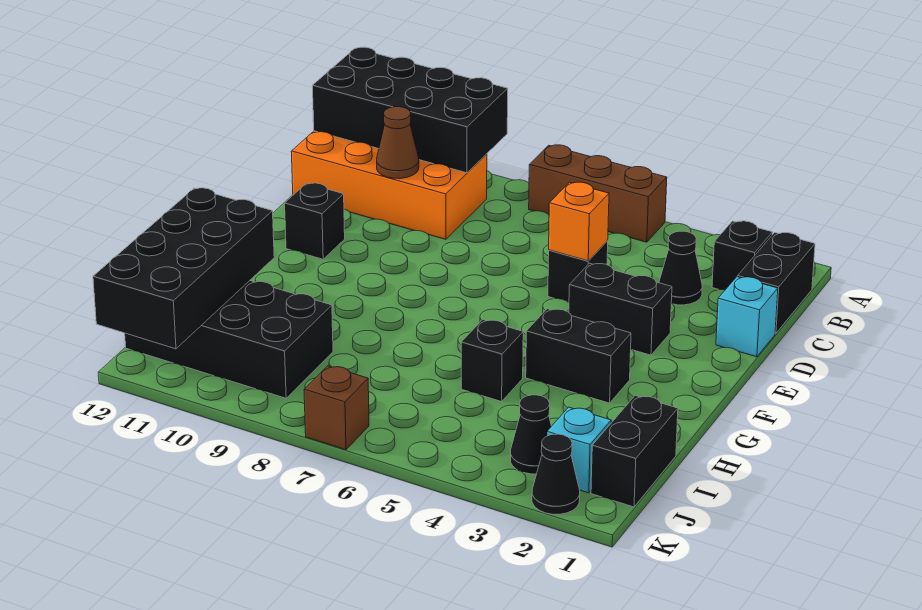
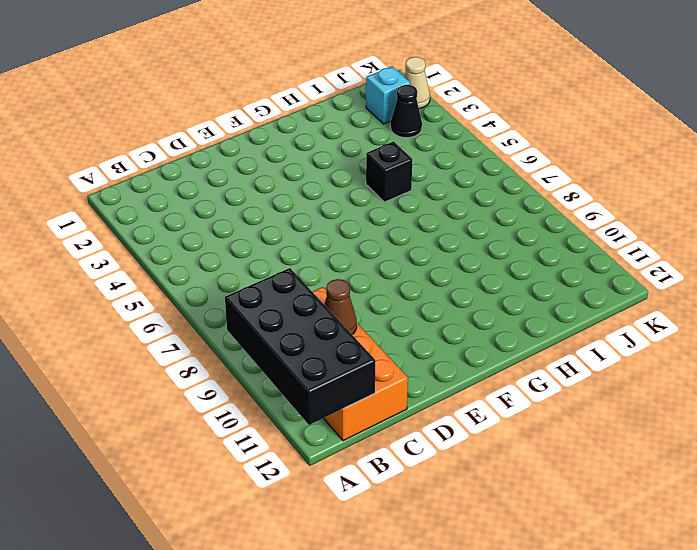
tan cone K2 level 1 -> black cone K2 level 1
none -> brown brick A5:A7 level 1
none -> black brick B1:C1 level 1
none -> black brick B2 level 1

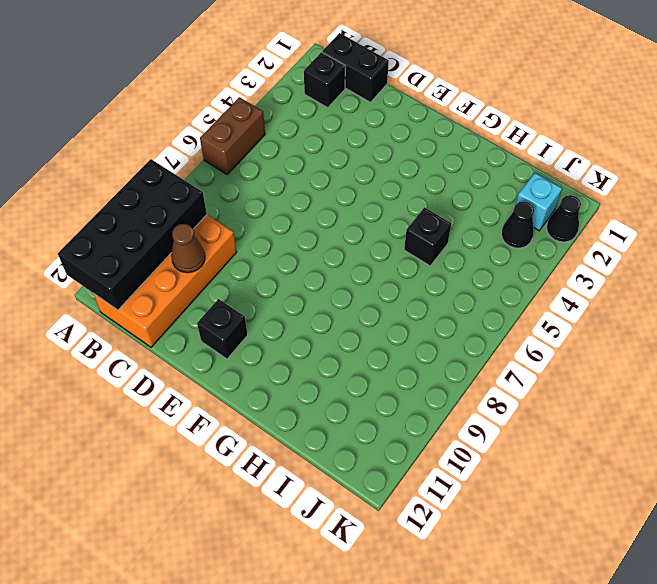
brown brick A5:A6 level 1 -> brown brick A5:A7 level 1
none -> black cone C3 level 1
none -> cyan brick D1 level 1
none -> black brick D5 level 1

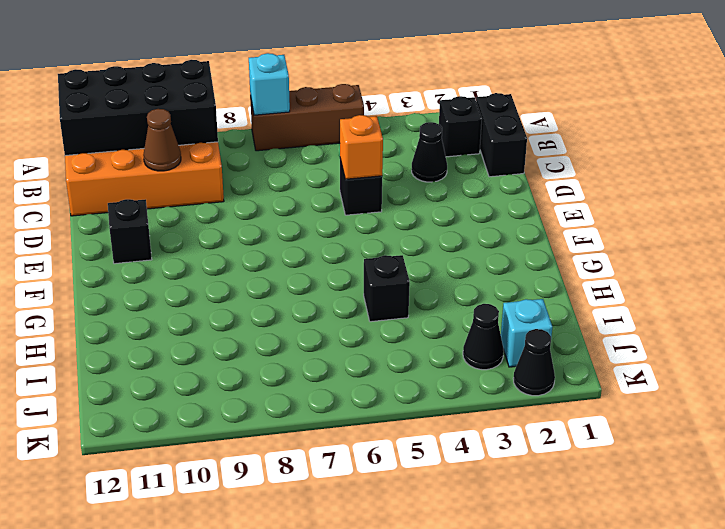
cyan brick A7 level 2 -> cyan brick D1 level 1
none -> black brick E3:E4 level 1
none -> black brick G3:G4 level 1
none -> black brick I1:J1 level 1

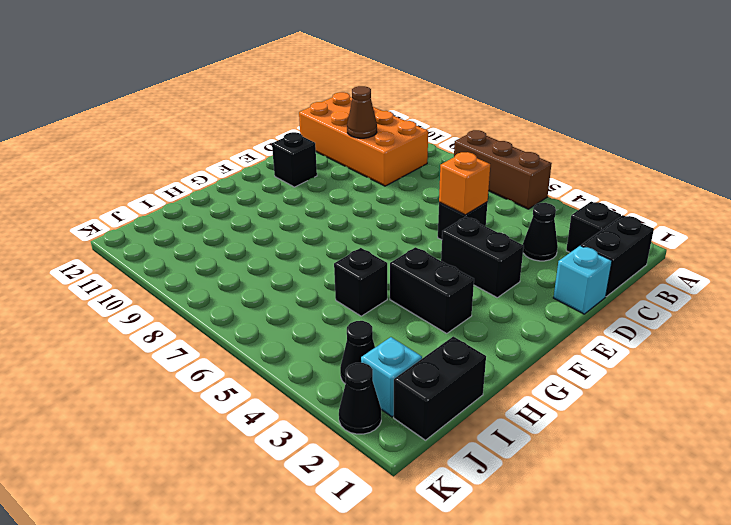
none -> black brick I9:J12 level 1
none -> brown brick K7 level 1
none -> black brick A9:B12 level 2

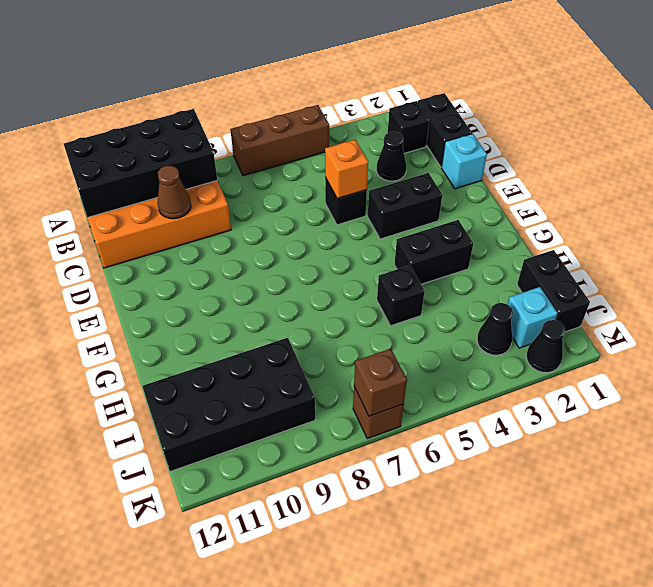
brown brick K7 level 2 -> none
none -> black brick E11 level 1
none -> black brick H11:K12 level 2

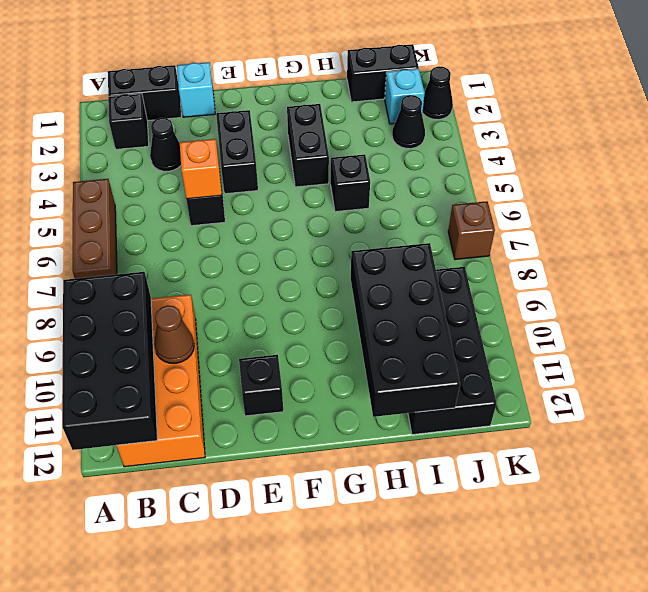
black brick H9:I12 level 2 -> black brick H11:K12 level 2

